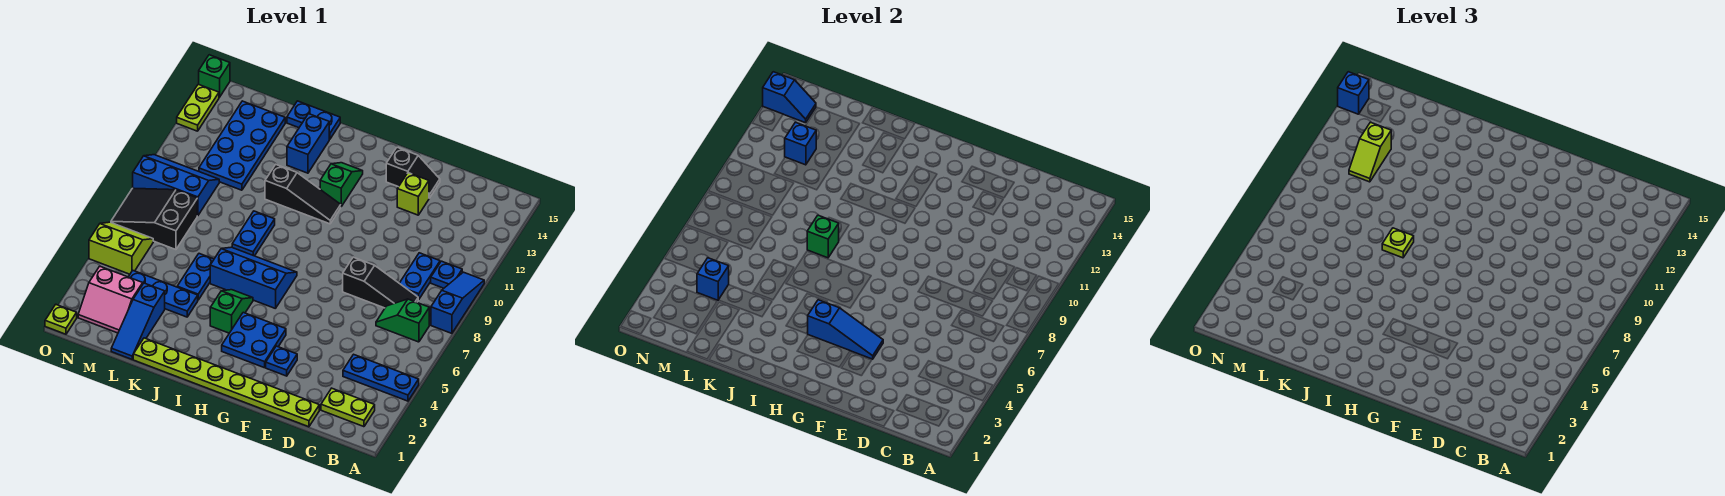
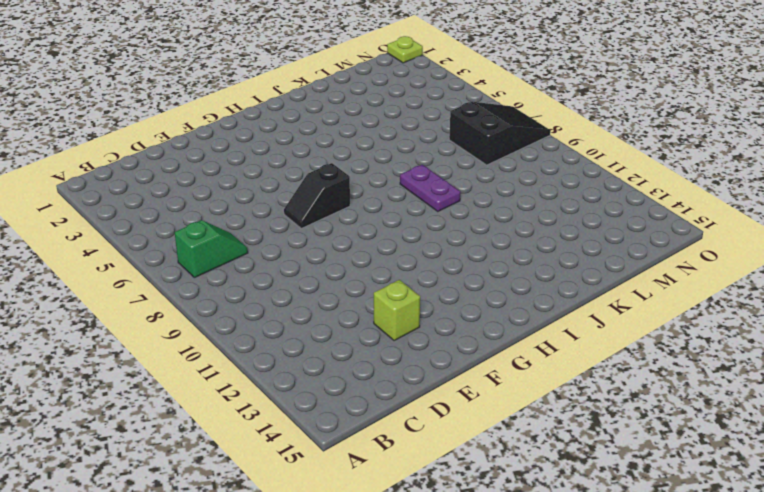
black slope F7:G7 level 1 top G -> black slope E14:F14 level 1 top F
purple plate J8:J9 level 1 -> blue plate J8:J9 level 1
none -> blue plate A4:C4 level 1
none -> blue slope A8:A10 level 1 top 8
none -> lime plate B2:C2 level 1
none -> blue plate B10 level 1

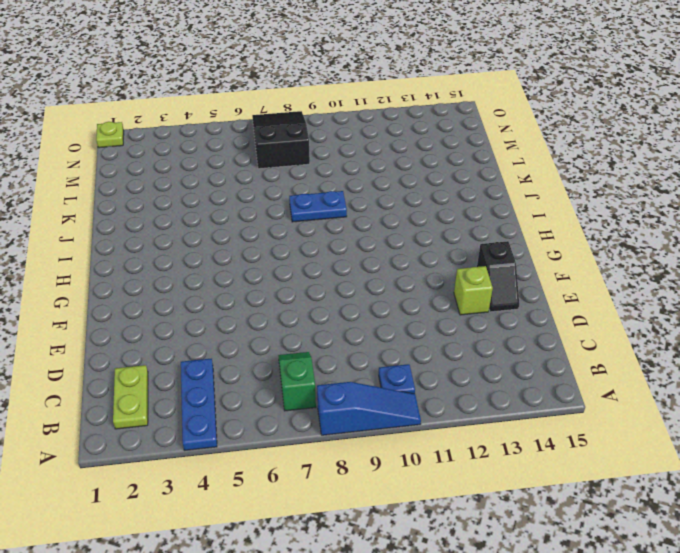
none -> black slope C8:E8 level 1 top E
none -> blue plate C9:C10 level 1
none -> lime plate D1:K1 level 1
none -> blue plate F3 level 1

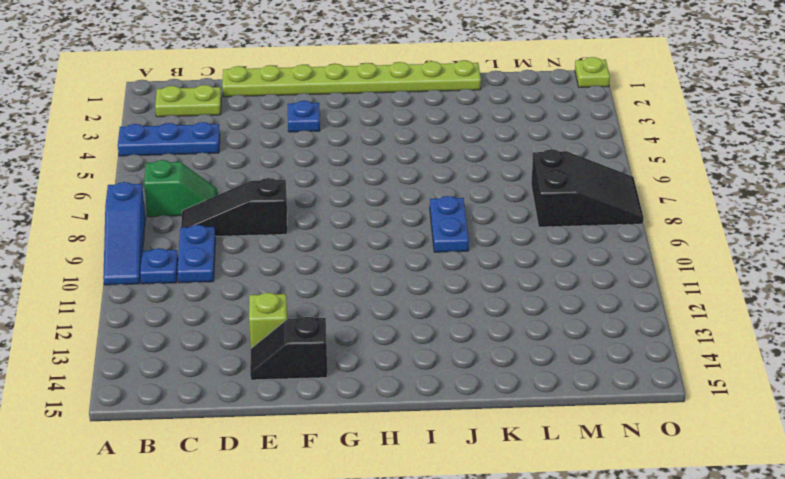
none -> blue plate G3:H4 level 1
none -> blue slope H6:J7 level 1 top 6
none -> black slope H11:J11 level 1 top J
none -> green slope H12:H13 level 1 top 12

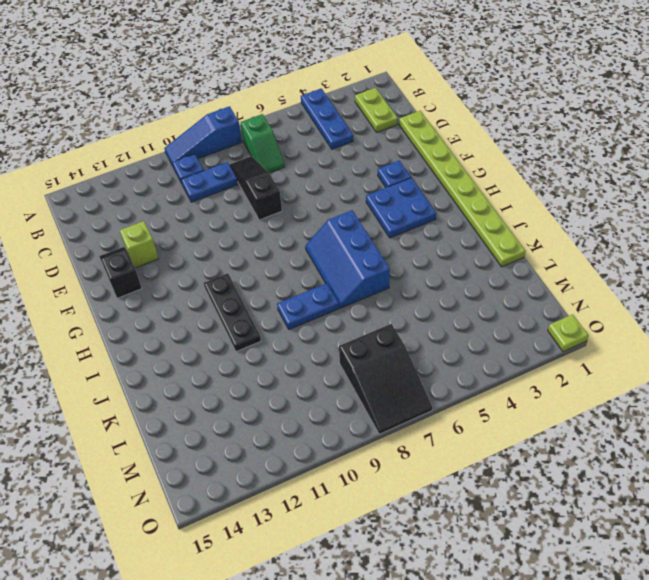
black plate H11:J11 level 1 -> black slope H11:J11 level 1 top J
none -> green slope H12:H13 level 1 top 12
none -> green slope I4:I5 level 1 top 4
none -> blue brick J13:J14 level 1
none -> blue plate J15:K15 level 1

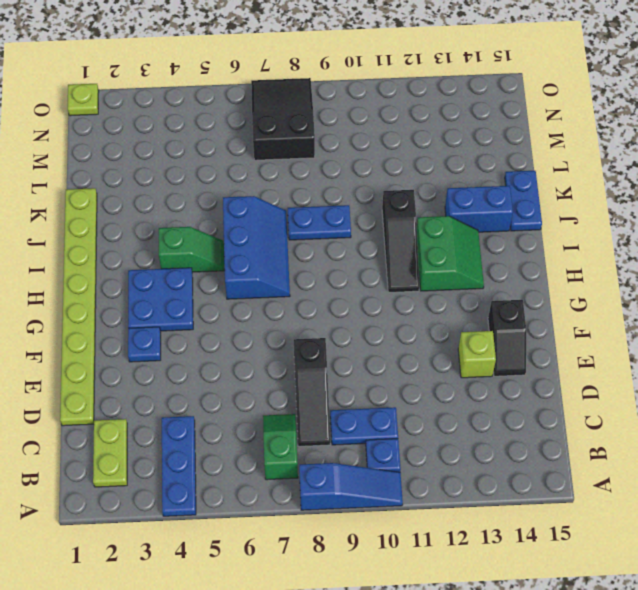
green slope H12:I13 level 1 top 12 -> green slope H12:H13 level 1 top 12
none -> blue plate K4:M4 level 1
none -> blue plate K5:K6 level 1
none -> blue slope L1:L3 level 1 top 3
none -> blue plate L11:M14 level 1

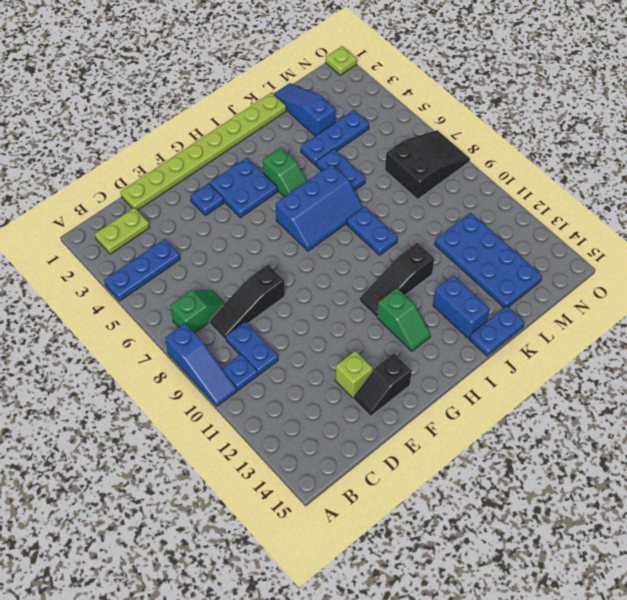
none -> pink slope M2:N3 level 1 top 3
none -> blue slope M9:O10 level 1 top 9
none -> lime slope N5:O6 level 1 top 5
none -> lime plate O13:O14 level 1

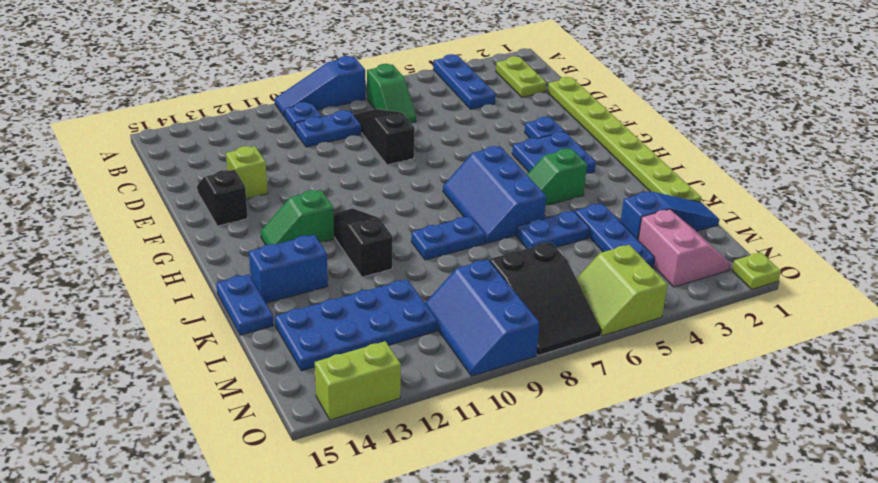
lime brick O13:O14 level 1 -> lime plate O13:O14 level 1
none -> green brick O15 level 1
none -> blue slope F4:H4 level 2 top H
none -> green brick J8 level 2
none -> blue brick M4 level 2

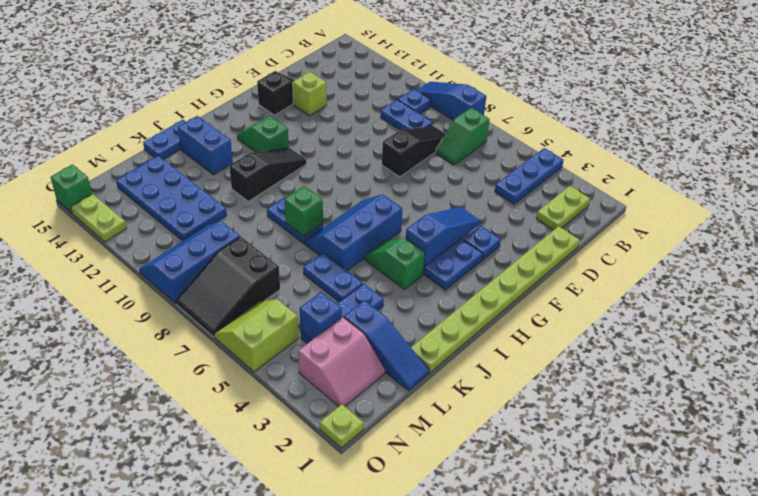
none -> blue brick M12 level 2
none -> blue slope N14:O14 level 2 top O
none -> lime plate J8 level 3
none -> lime slope M11:M12 level 3 top 12

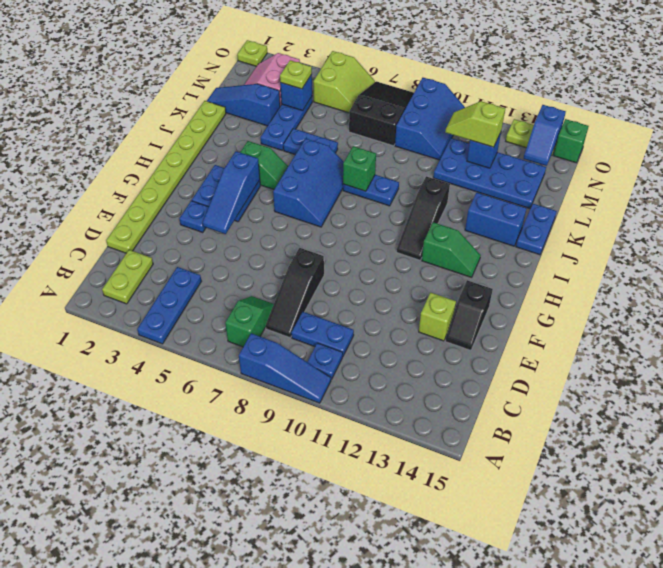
lime plate M4 level 3 -> lime plate J8 level 3
none -> blue brick O14 level 3

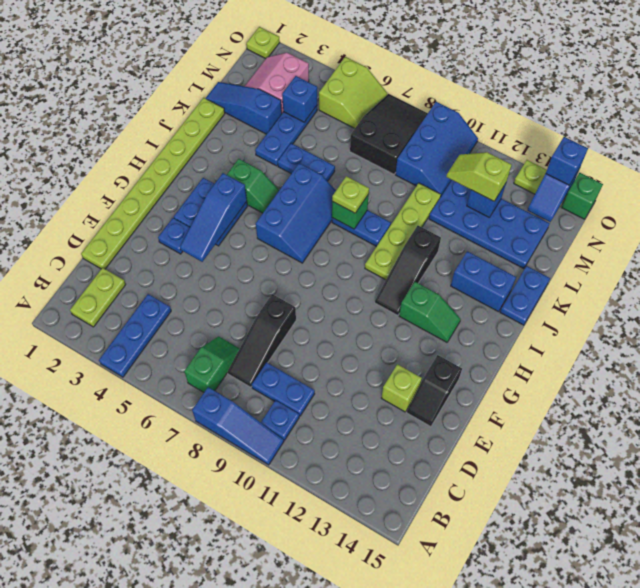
lime plate I10:L10 level 1 -> none

